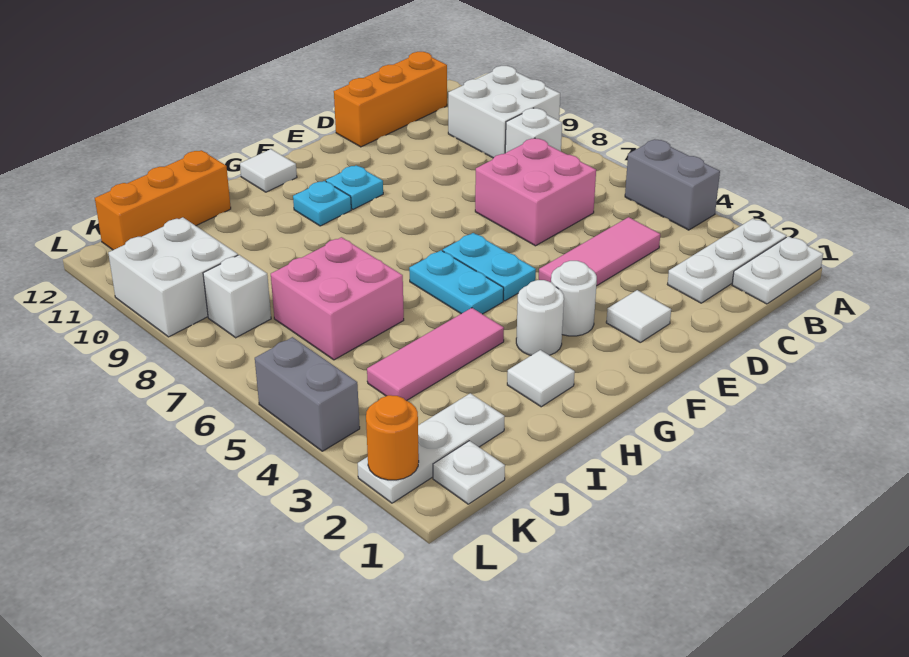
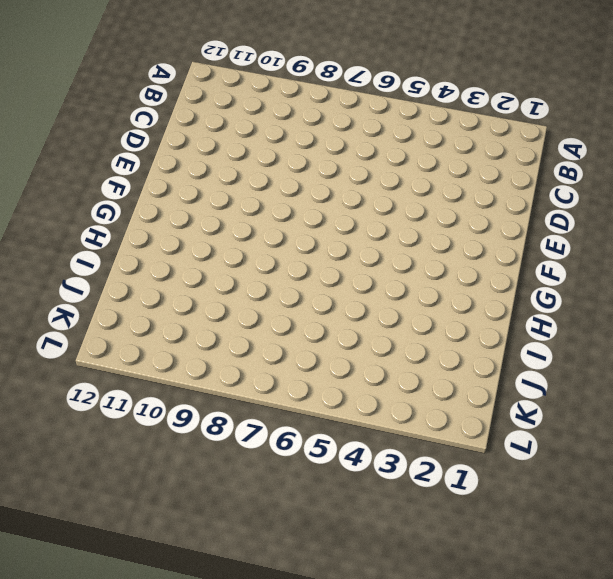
none -> white plate A1:B1 level 1
none -> white plate A2:C2 level 1
none -> grey brick A4:A5 level 1

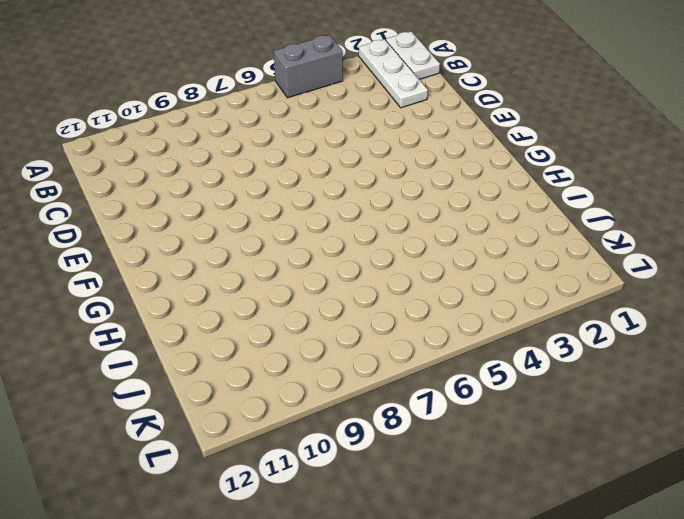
none -> white brick A9:B10 level 1
none -> white brick B8 level 1
none -> orange brick B12:D12 level 1

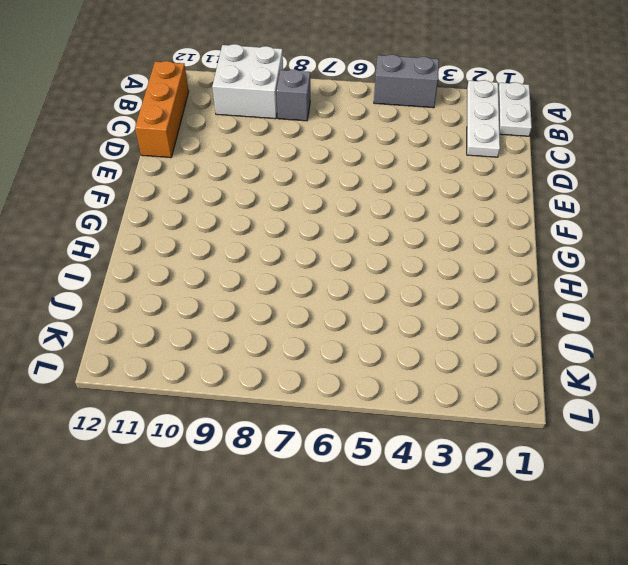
grey brick B8 level 1 -> white brick B8 level 1
none -> pink tile C4:E4 level 1
none -> pink brick C6:D7 level 1
none -> white tile E2 level 1

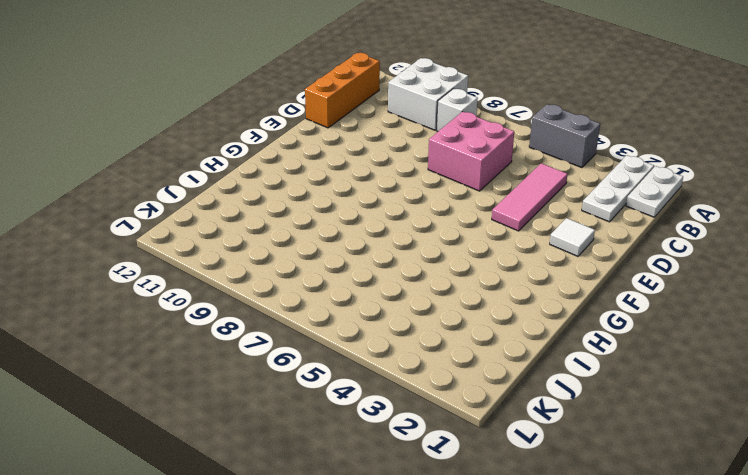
none -> white round brick F3 level 1
none -> cyan plate F5:F6 level 1
none -> cyan plate F10 level 1

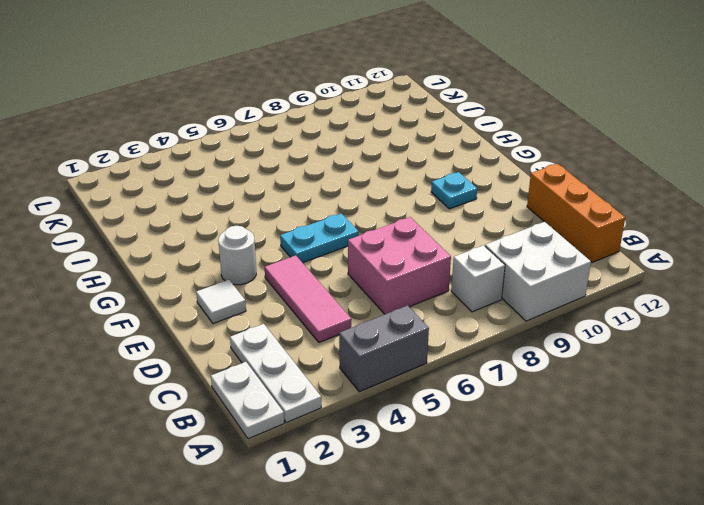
none -> white round brick G3 level 1
none -> cyan plate G5:G6 level 1
none -> cyan plate G10 level 1

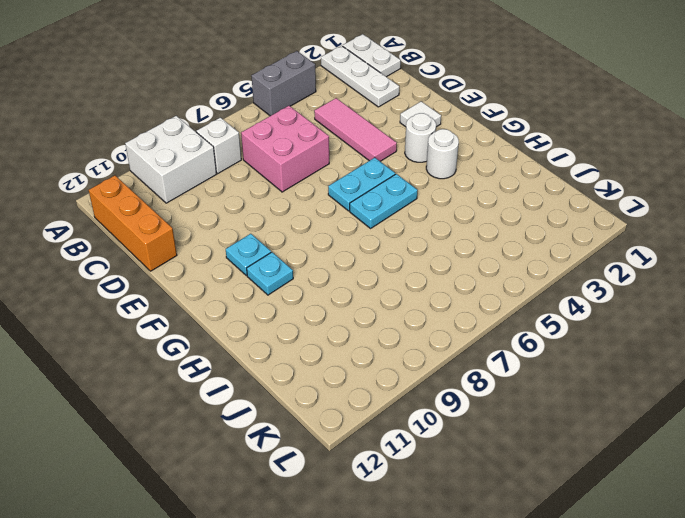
none -> white tile G12 level 1
none -> white tile H2 level 1
none -> pink tile H4:J4 level 1

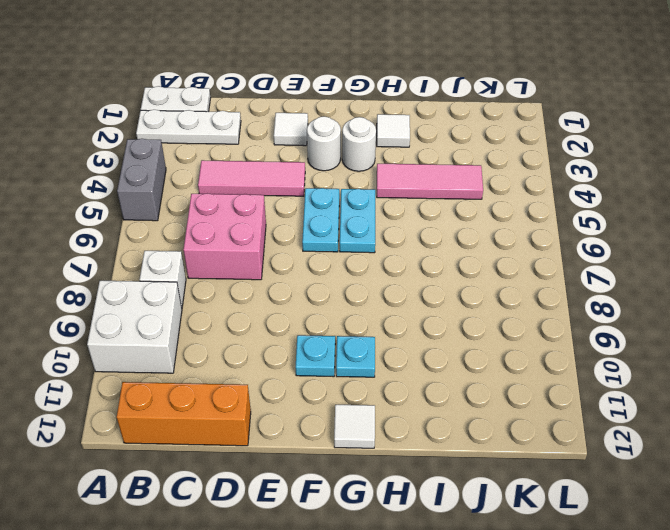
none -> pink brick I6:J7 level 1
none -> orange brick I12:K12 level 1
none -> white plate J2:L2 level 1

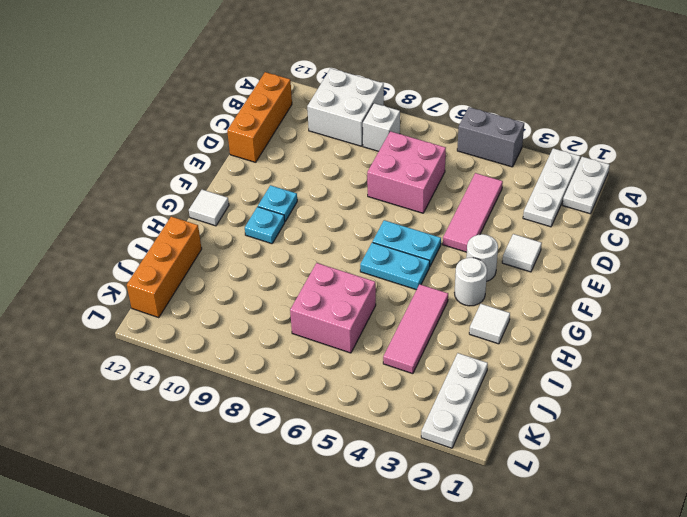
none -> white plate K1 level 1
none -> white brick K8 level 1
none -> white brick K9:L10 level 1

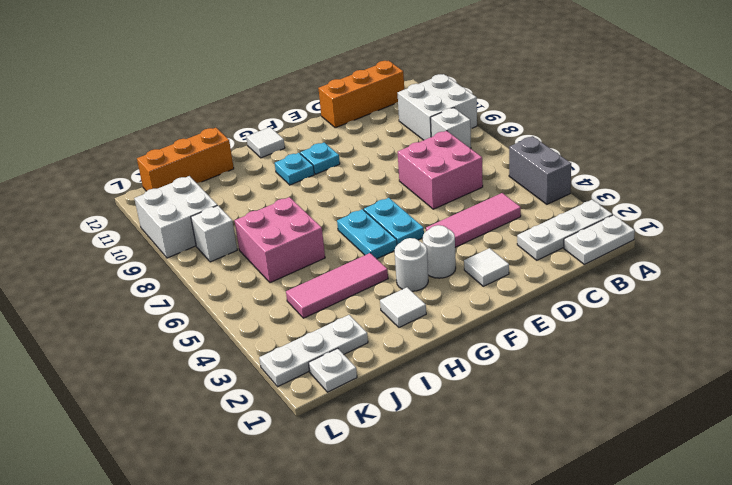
none -> grey brick L4:L5 level 1
none -> orange round brick L2 level 2

